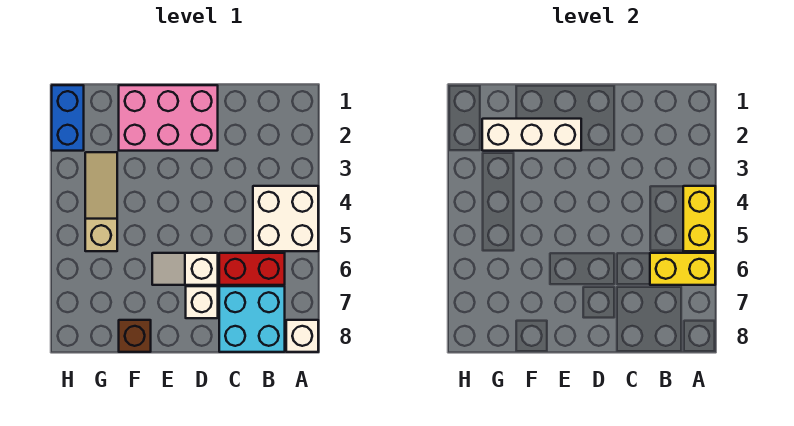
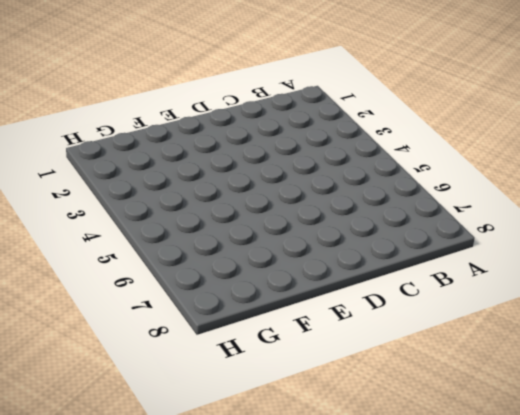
none -> white brick A4:B5 level 1
none -> white brick A8 level 1
none -> red brick B6:C6 level 1

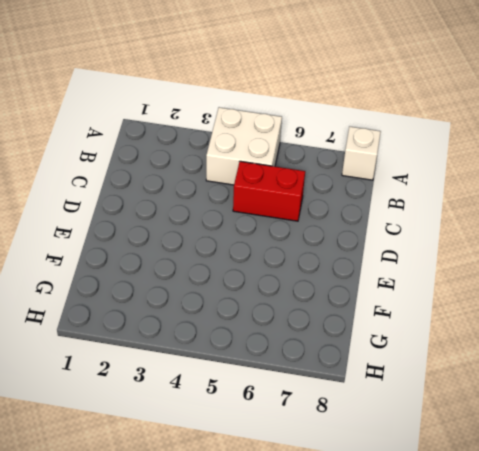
red brick C5:C6 level 1 -> red brick B6:C6 level 1
none -> cyan brick B7:C8 level 1
none -> pink brick D1:F2 level 1
none -> white slope D6:E6 level 1 top D

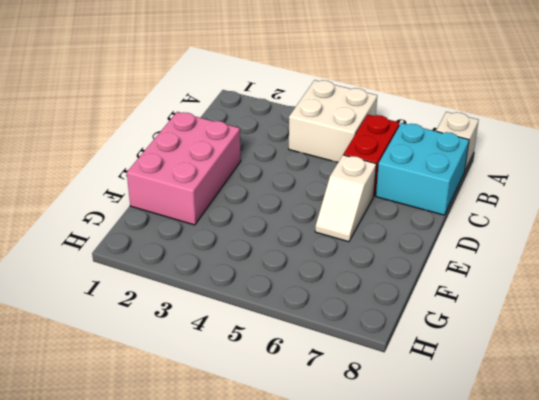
none -> white brick D7 level 1
none -> brown brick F8 level 1
none -> tan slope G3:G5 level 1 top 5

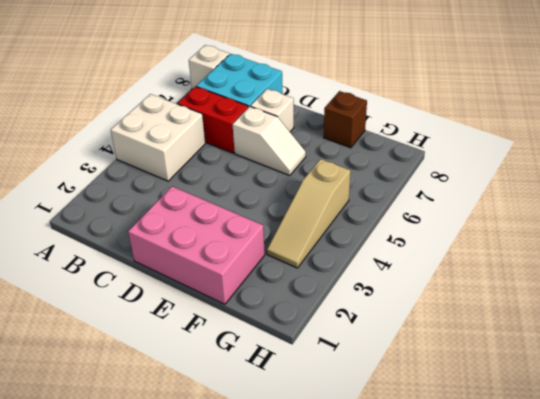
none -> blue brick H1:H2 level 1
none -> yellow brick A4:A5 level 2
none -> yellow brick A6:B6 level 2

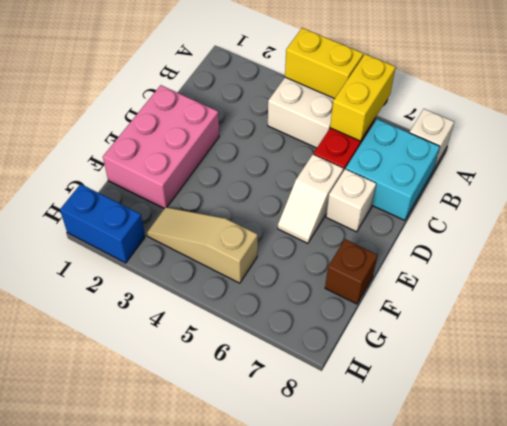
none -> white brick E2:G2 level 2

